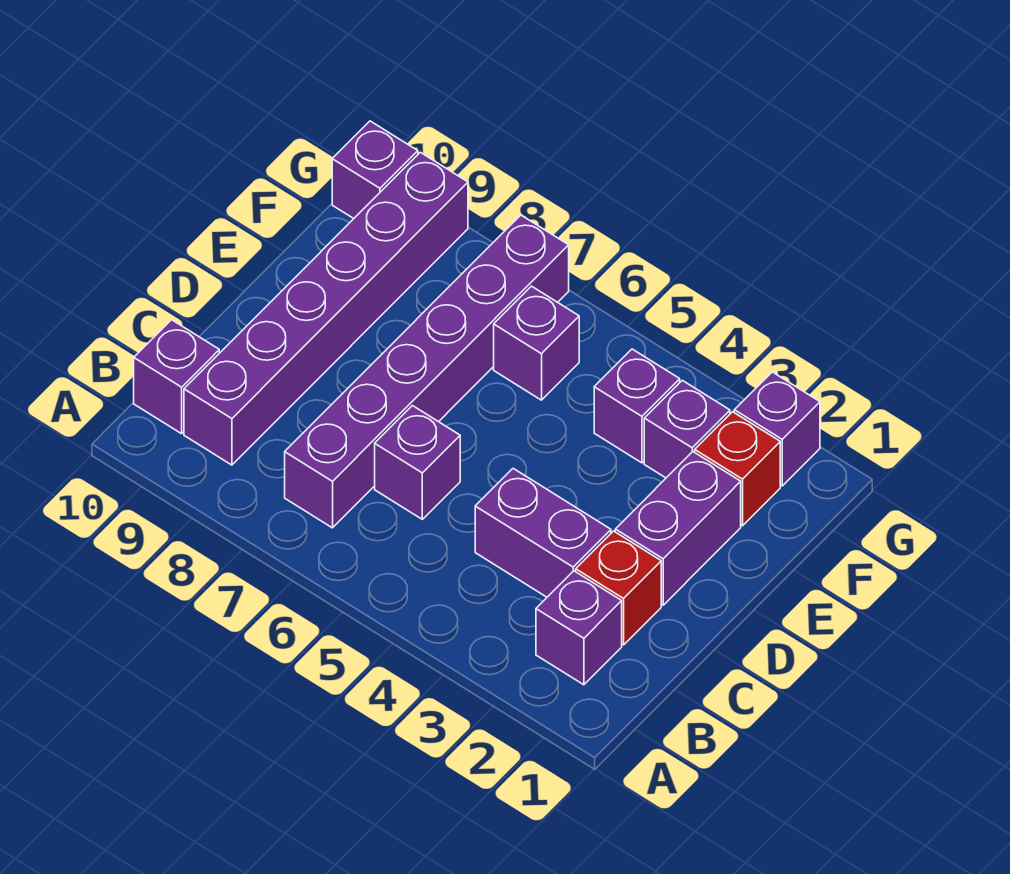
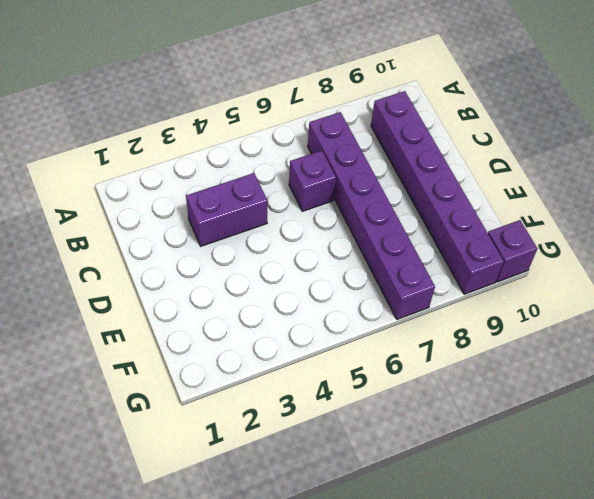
none -> purple brick B2 level 1
none -> purple brick B10 level 1
none -> red brick C2 level 1

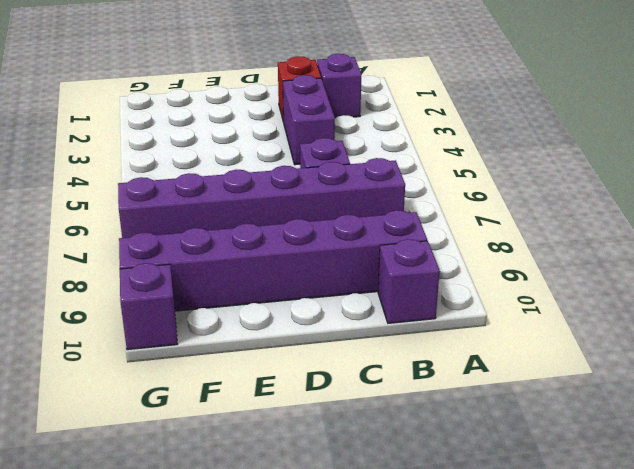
none -> purple brick D2:E2 level 1
none -> red brick F2 level 1
none -> purple brick F3 level 1

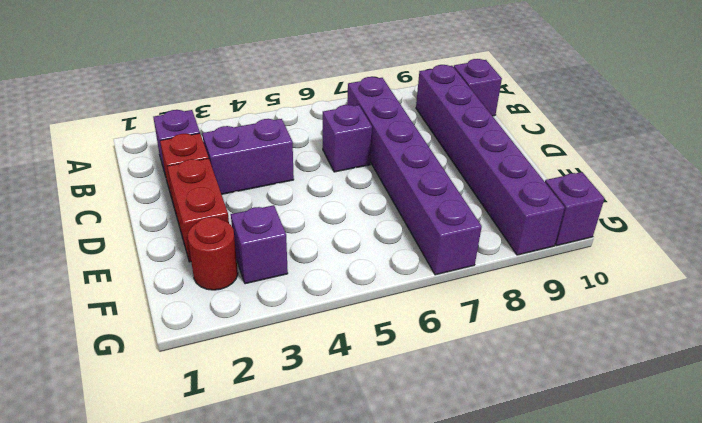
red brick D2:E2 level 1 -> purple brick D2:E2 level 1
red round brick F2 level 1 -> red brick F2 level 1
none -> purple brick F4 level 1
none -> purple brick F6 level 1
none -> purple brick G2 level 1

